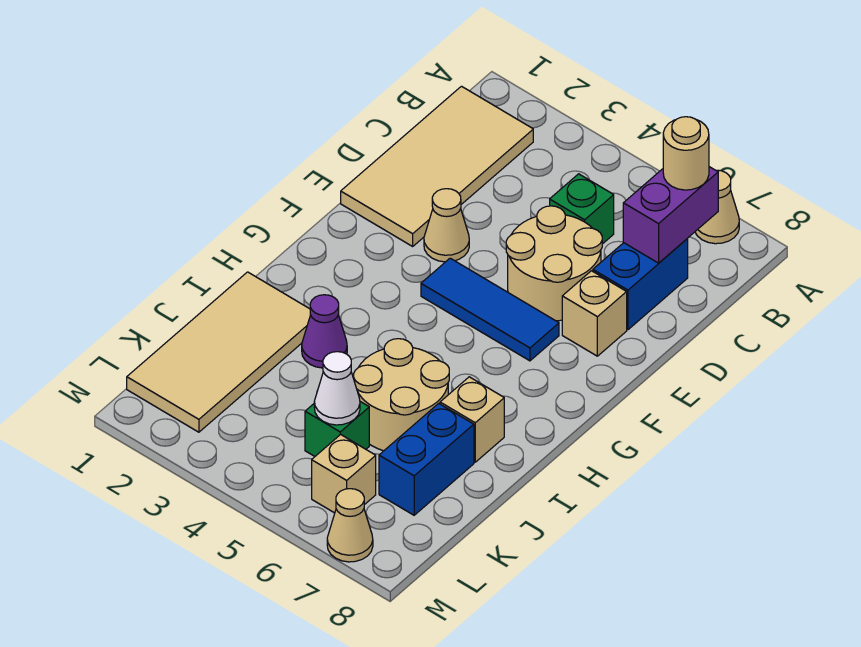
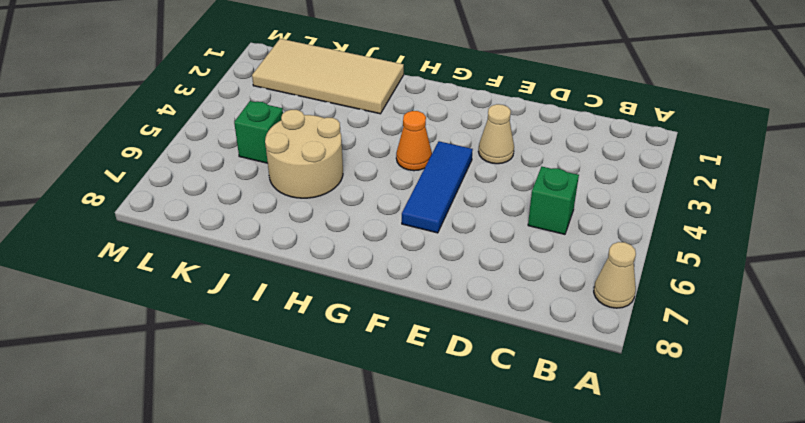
orange cone G4 level 1 -> none
none -> tan tile B1:E2 level 1
none -> blue brick C7:D7 level 1
none -> tan round brick D5:E6 level 1

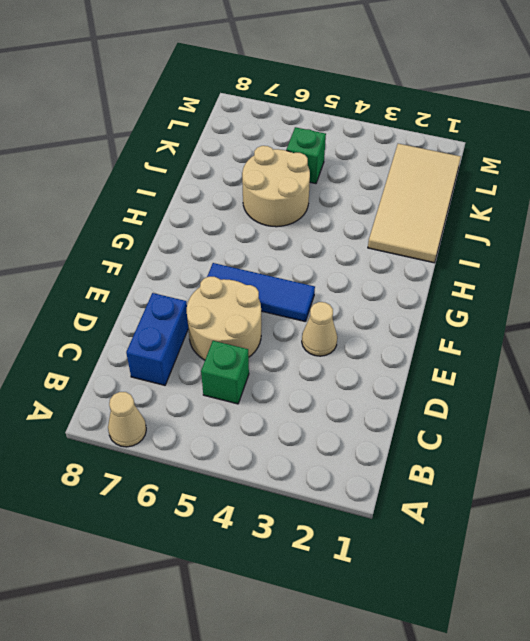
none -> tan tile B1:E2 level 1
none -> tan brick E7 level 1
none -> purple cone I3 level 1

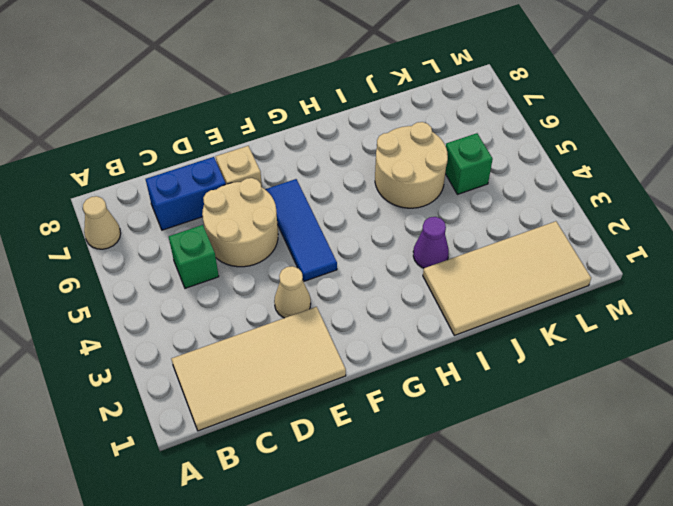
none -> tan brick I7 level 1
none -> blue brick J7:K7 level 1
none -> tan brick L6 level 1

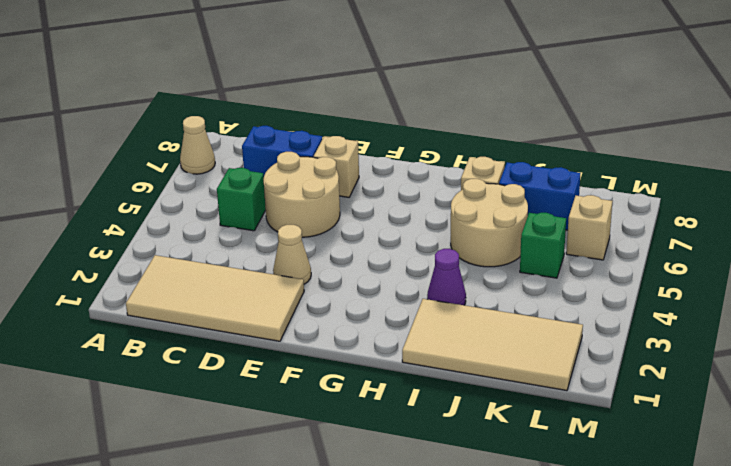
none -> blue tile F4:F6 level 1
none -> tan cone M7 level 1
none -> purple brick B7:C7 level 2

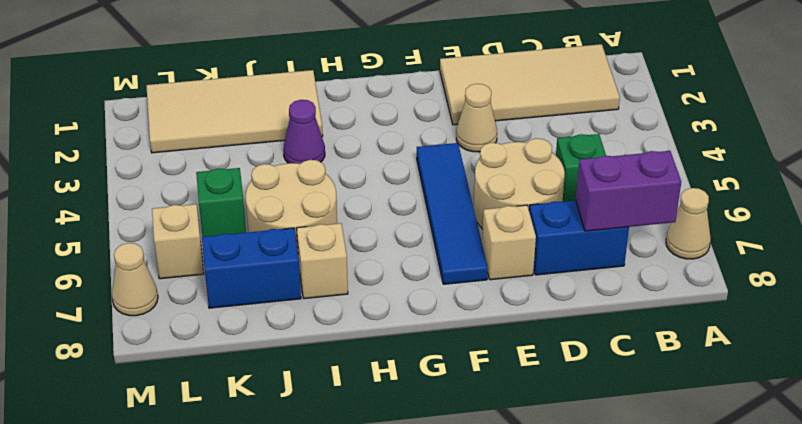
blue tile F4:F7 level 1 -> blue tile F4:F6 level 1
none -> white cone K5 level 2
none -> tan round brick B7 level 3

